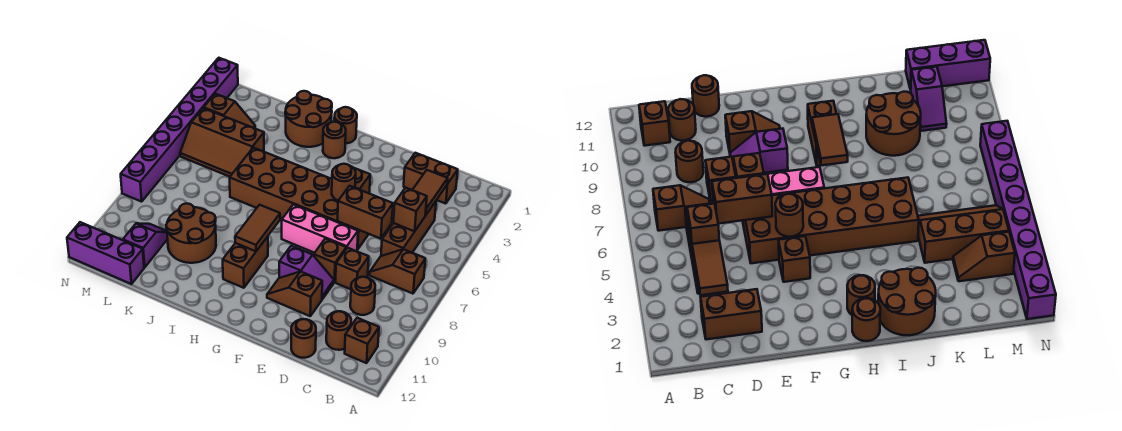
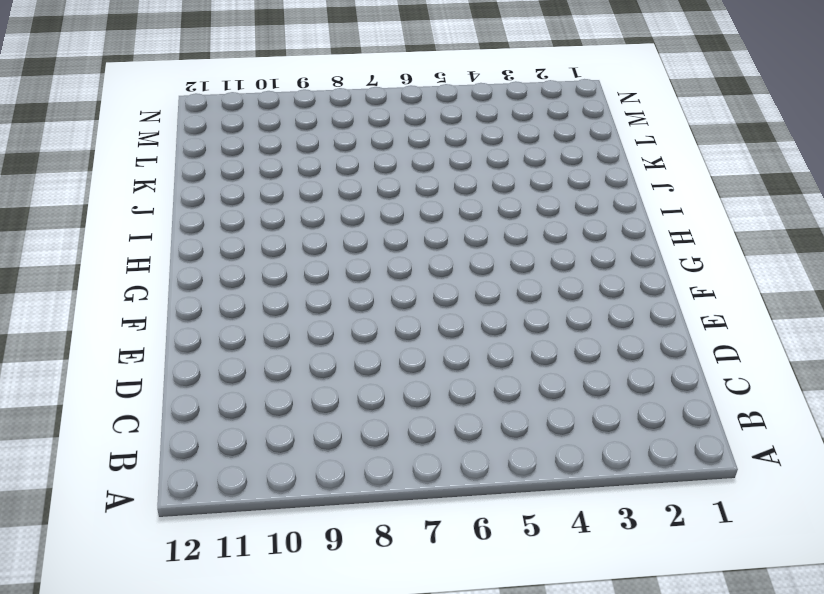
none -> brown slope B7:C7 level 1 top B
none -> brown brick B11 level 1
none -> brown brick C2:D2 level 1

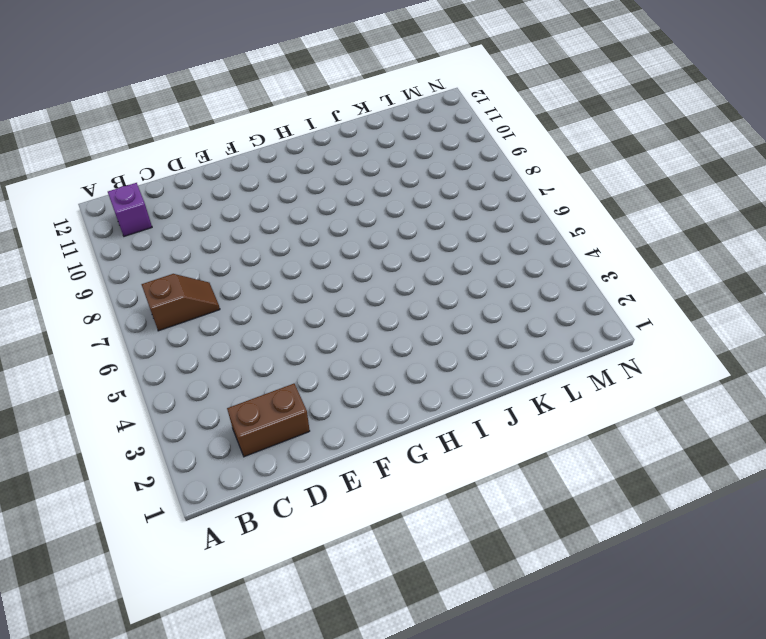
purple brick B11 level 1 -> brown brick B11 level 1
none -> brown brick C4:C6 level 1
none -> brown round brick C9 level 1
none -> brown round brick C11 level 1

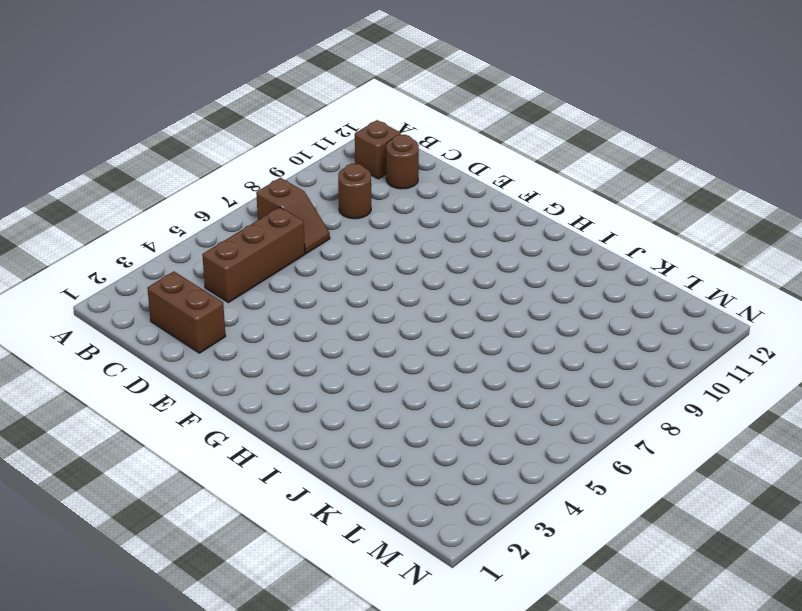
none -> brown brick D8 level 1
none -> brown round brick D12 level 1
none -> brown brick E5:J6 level 1

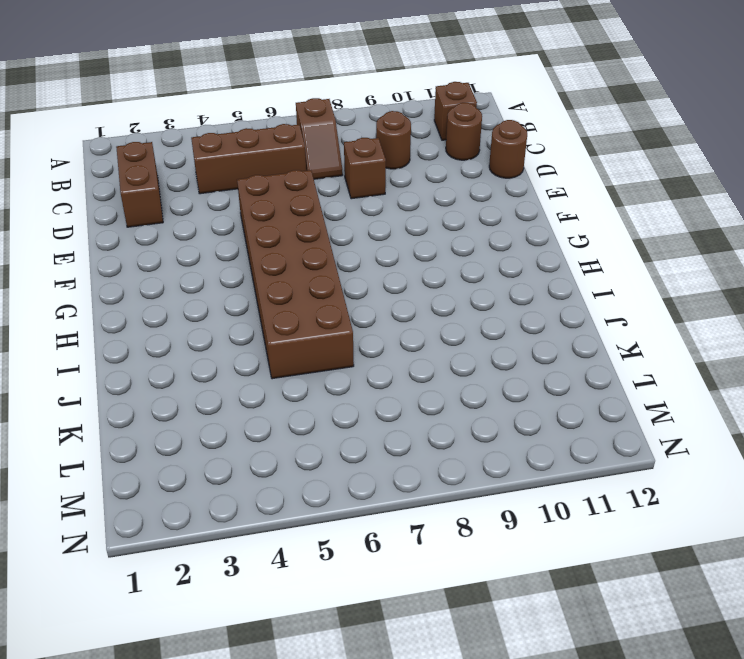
none -> pink brick E7:G7 level 1
none -> brown brick E8 level 1
none -> purple slope E9:F9 level 1 top F

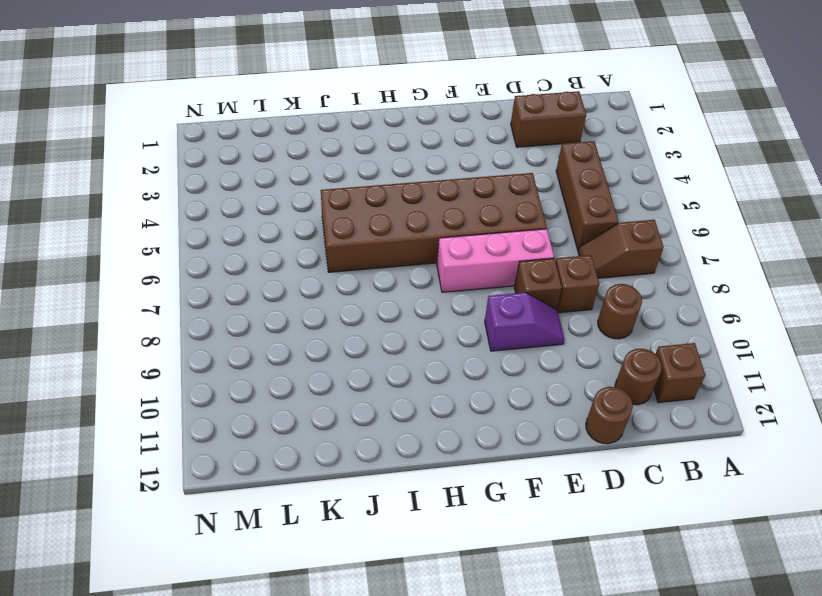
none -> brown slope E10:F10 level 1 top E
none -> brown brick F4 level 1
none -> brown round brick H1 level 1

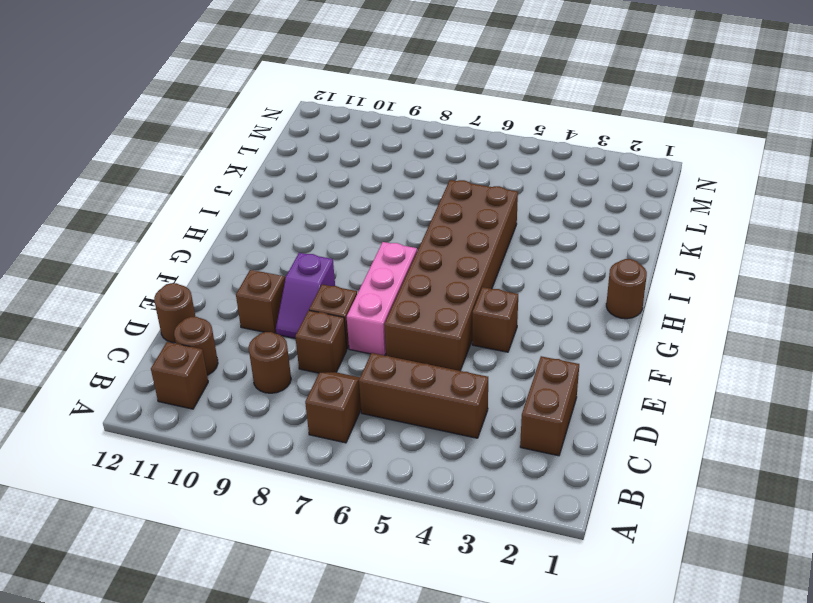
none -> brown round brick H2 level 1
none -> brown brick H9:H10 level 1
none -> brown round brick I1:J2 level 1

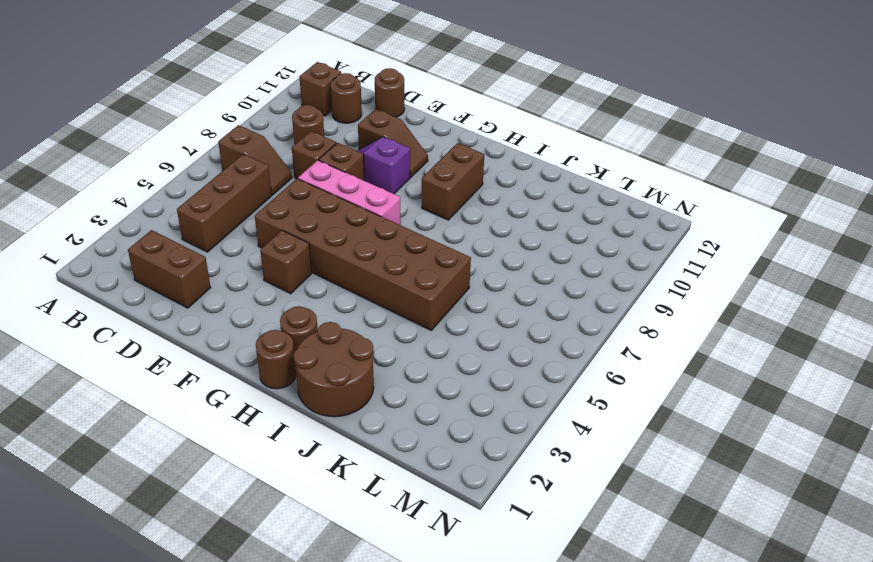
none -> brown round brick J9:K10 level 1
none -> brown slope K4:M5 level 1 top 4
none -> brown slope L3:M3 level 1 top M

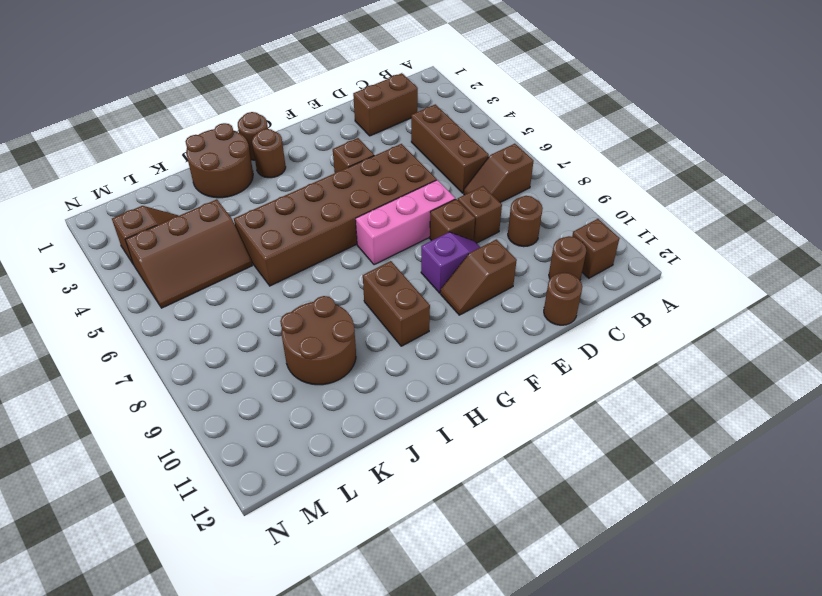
none -> purple slope L10:L11 level 1 top 11
none -> purple brick L12:N12 level 1
none -> purple brick N1:N8 level 1

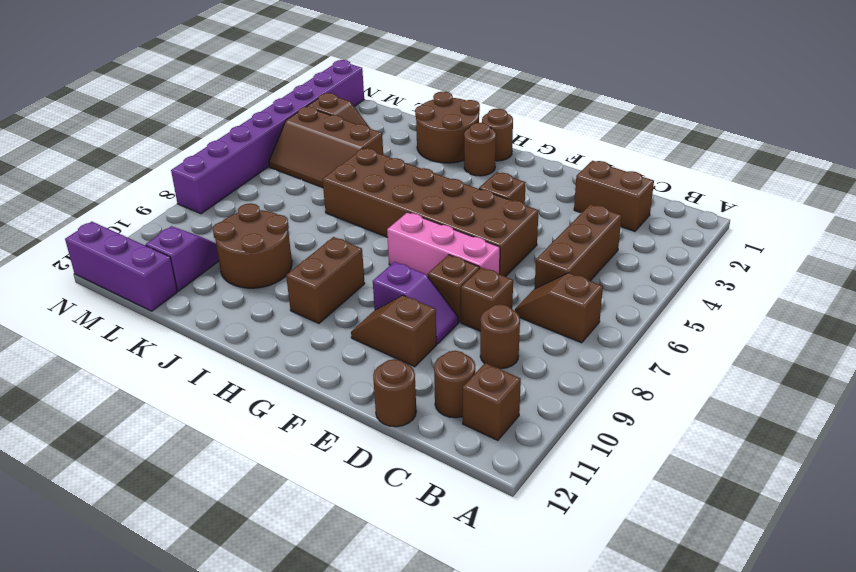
none -> brown tile C3:C4 level 2
none -> brown brick C5 level 2
none -> brown brick D6:E6 level 2

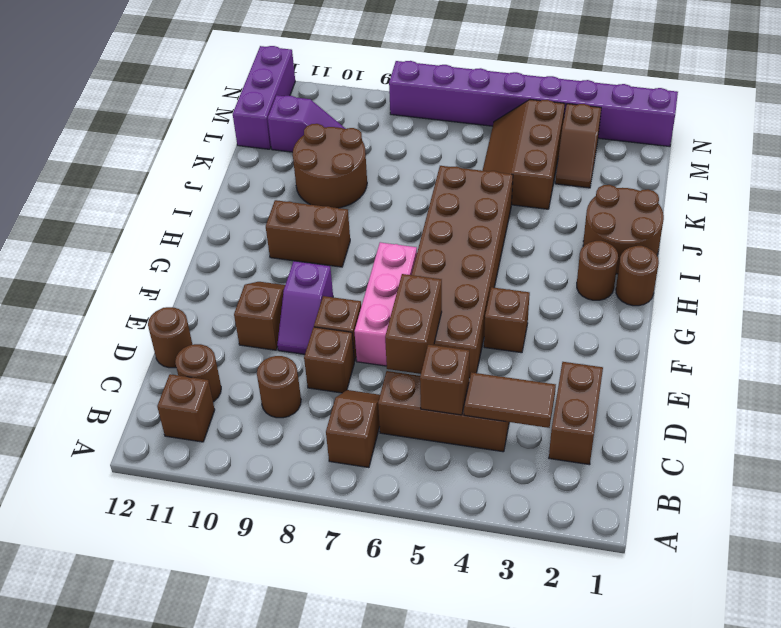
none -> brown round brick F5 level 2
none -> brown tile H8:H9 level 2

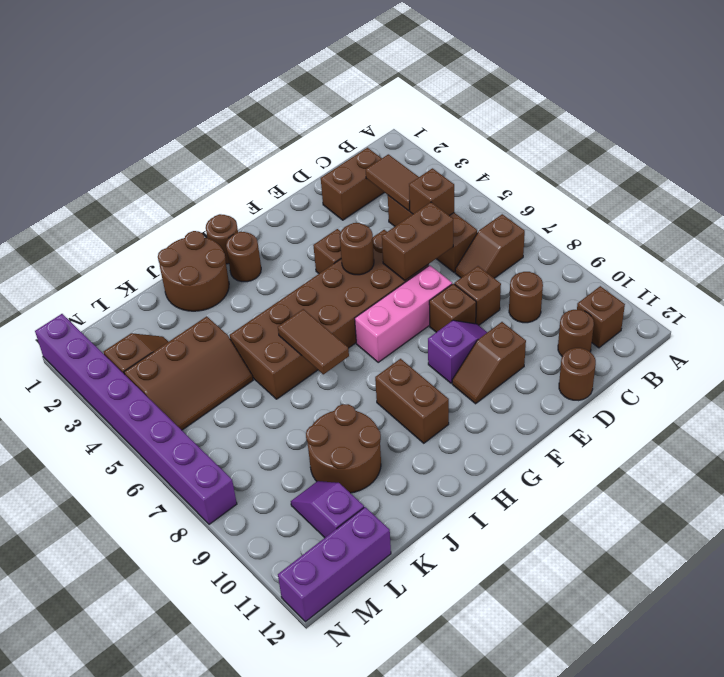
brown tile I6:I7 level 2 -> brown tile H8:H9 level 2

